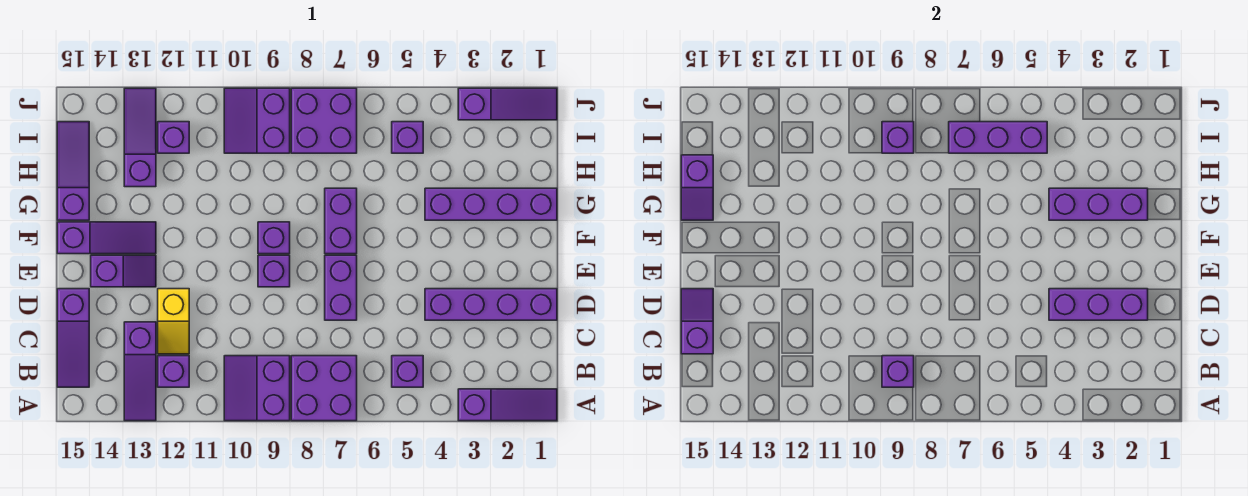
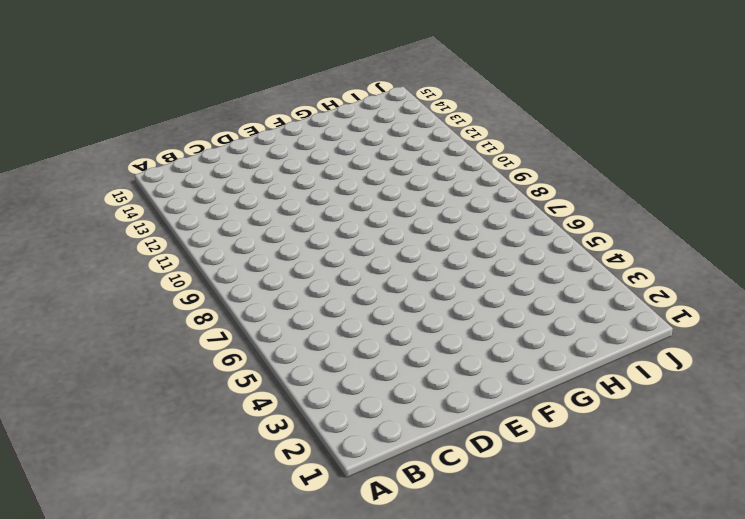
none -> purple slope A1:A3 level 1 top 3
none -> purple brick A7:B8 level 1
none -> purple slope A9:B10 level 1 top 9
none -> purple slope A13:C13 level 1 top C

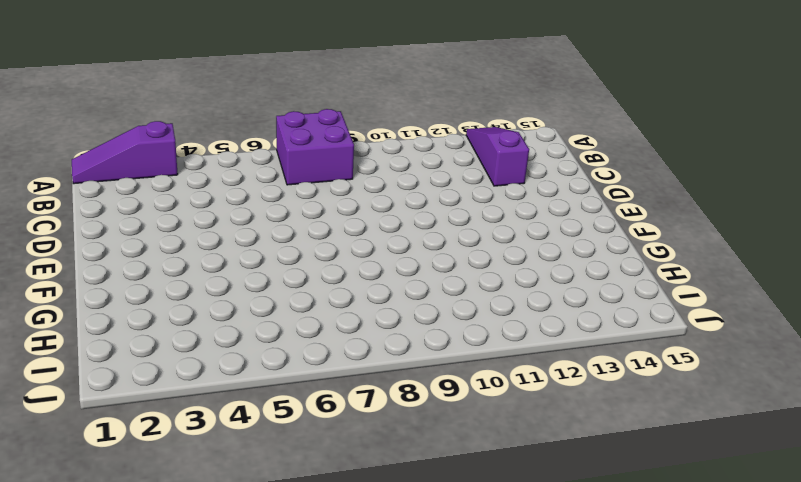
none -> purple slope A9:B10 level 1 top 9
none -> purple brick B5 level 1
none -> purple brick B12 level 1
none -> purple slope B15:D15 level 1 top D

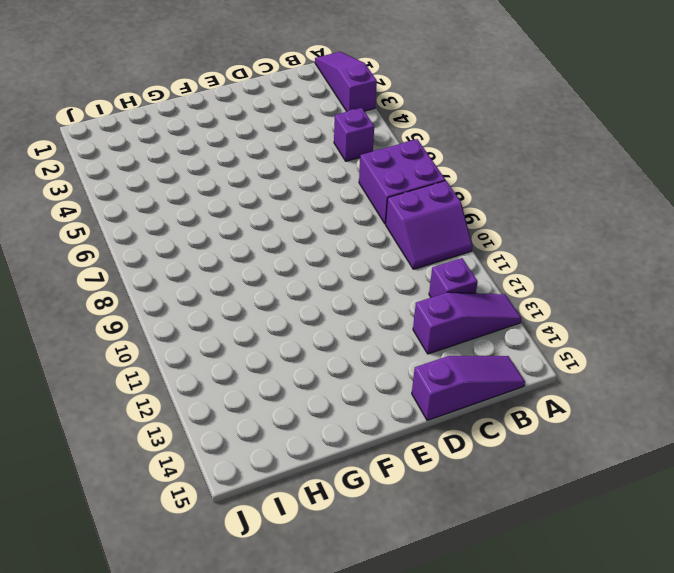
none -> yellow slope C12:D12 level 1 top D
none -> purple brick D1:D4 level 1
none -> purple brick D7:E7 level 1
none -> purple brick E9 level 1

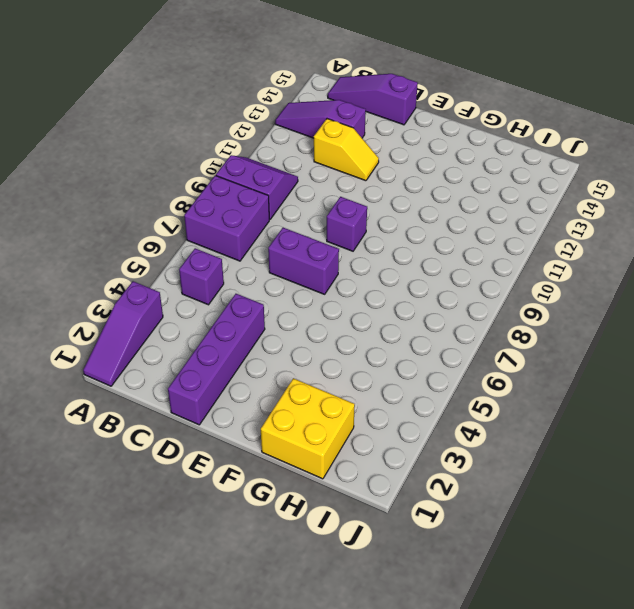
yellow slope C12:D12 level 1 top C -> yellow slope C12:D12 level 1 top D
yellow brick G1:H2 level 1 -> purple brick G1:G4 level 1
none -> purple brick B12 level 1
none -> purple slope E13:E14 level 1 top 14
none -> purple brick F7:G7 level 1
none -> purple brick F9 level 1

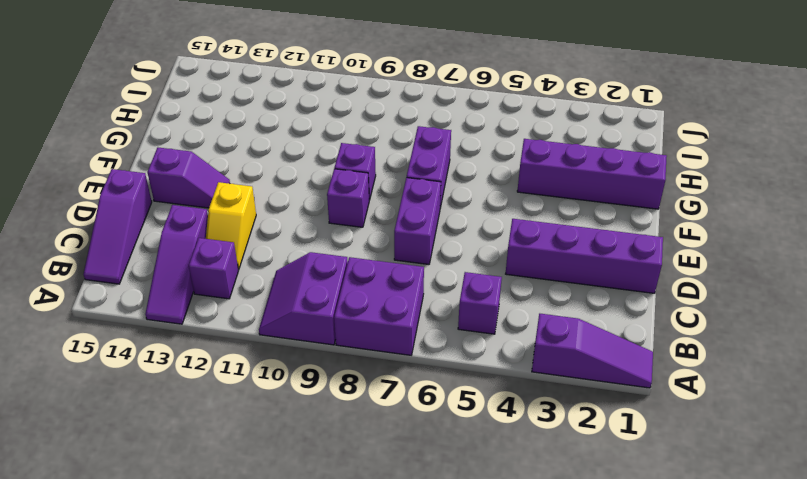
none -> purple slope F13:F15 level 1 top 15
none -> purple slope G15:I15 level 1 top G
none -> purple slope H13:J13 level 1 top H
none -> purple brick I5 level 1

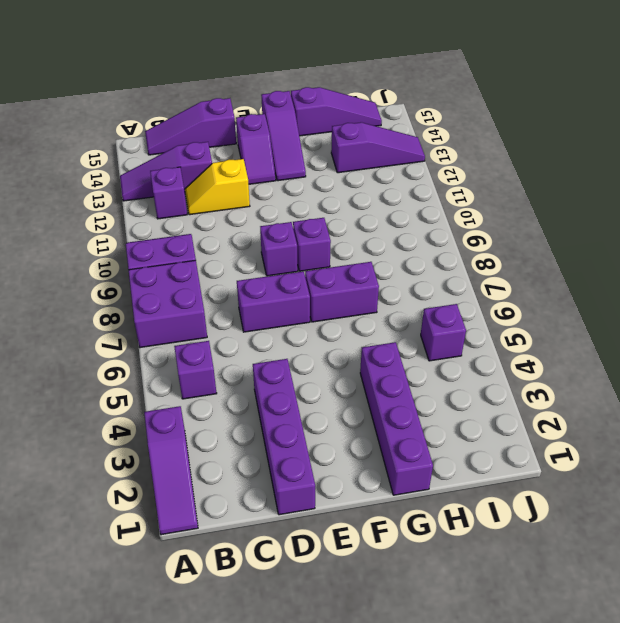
none -> purple brick I7:J8 level 1
none -> purple slope I9:J10 level 1 top 9
none -> purple brick I12 level 1
none -> purple slope J1:J3 level 1 top 3

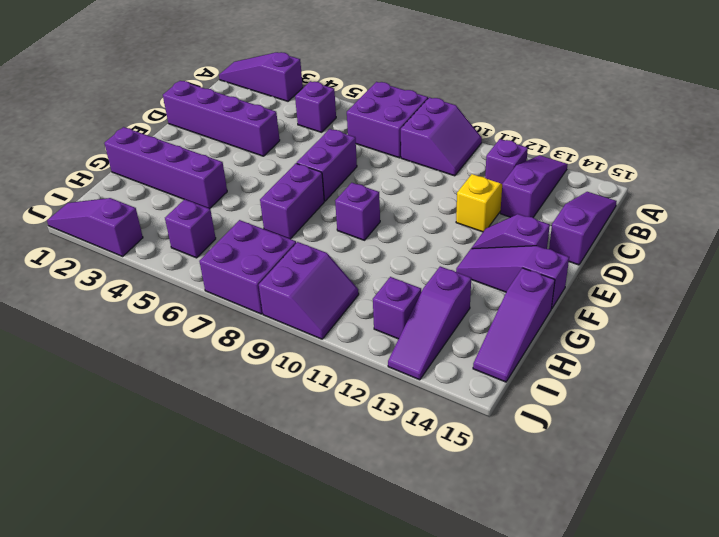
none -> purple brick E9 level 1
none -> purple brick B9 level 2
none -> purple slope C15:D15 level 2 top C
none -> purple brick D2:D4 level 2

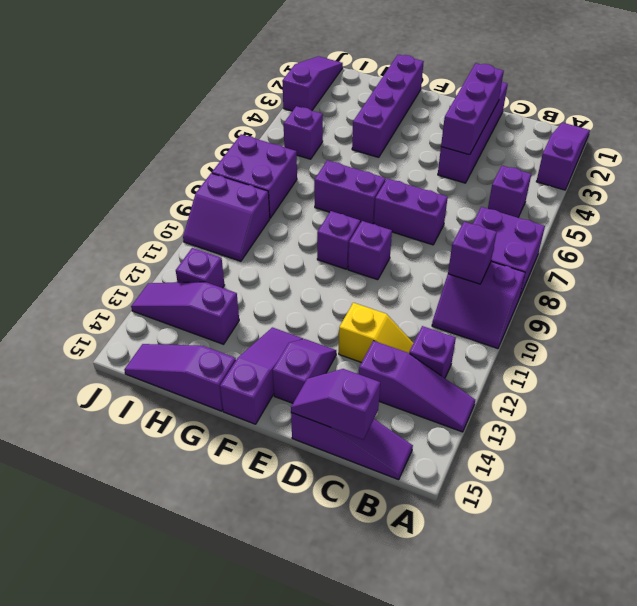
none -> purple brick G2:G4 level 2
none -> purple slope G15:H15 level 2 top H
none -> purple brick I5:I7 level 2
none -> purple brick I9 level 2

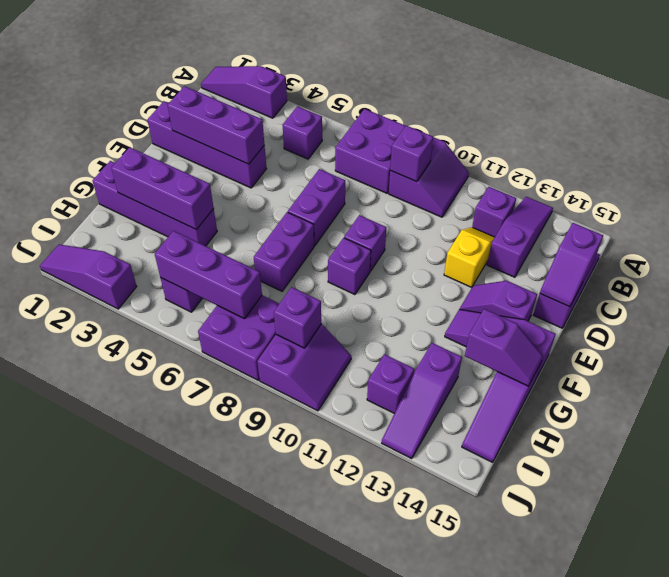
purple slope G14:G15 level 2 top 14 -> purple slope G15:H15 level 2 top H

